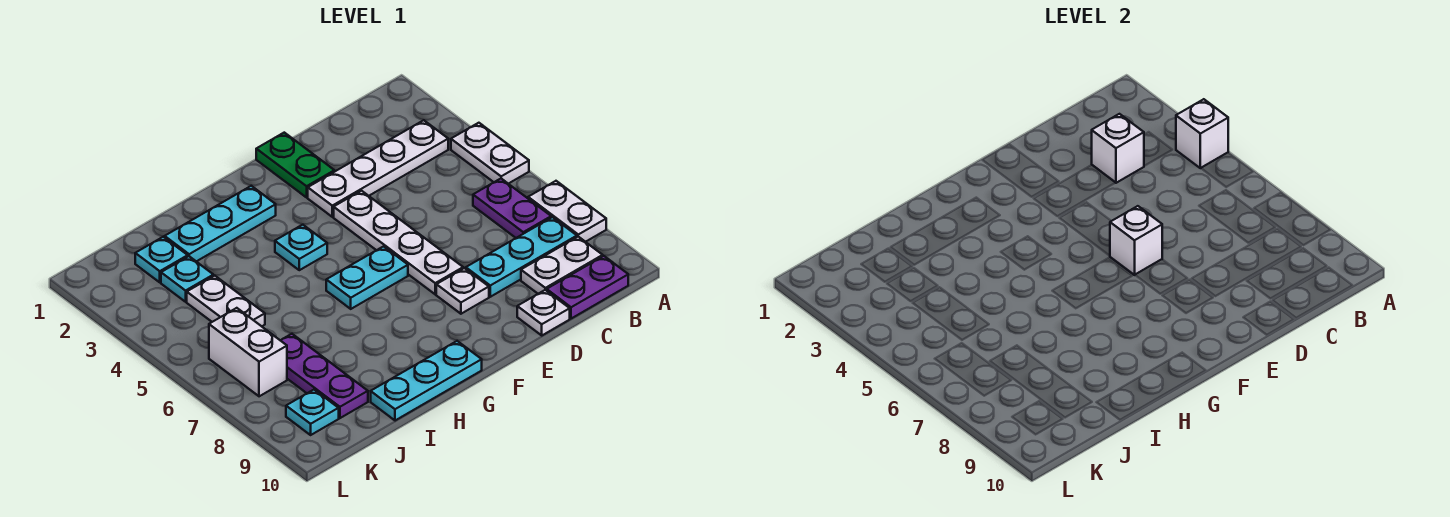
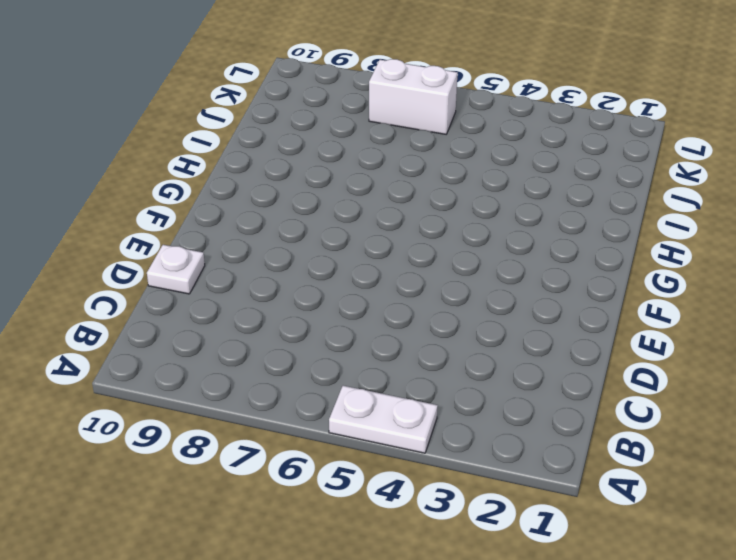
none -> white plate A7:A8 level 1
none -> white plate B3:E3 level 1
none -> purple plate B6:B7 level 1

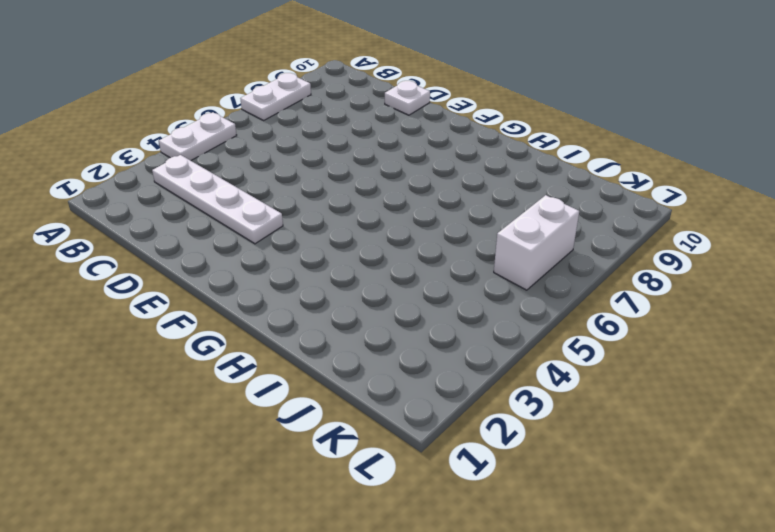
none -> purple plate B6:B7 level 1
none -> cyan plate B8:D8 level 1
none -> white plate B9:C9 level 1

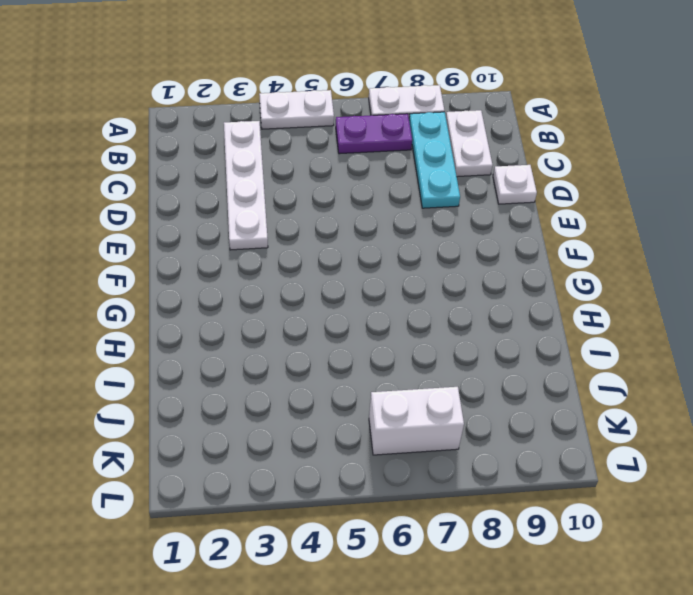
none -> purple plate B10:C10 level 1
none -> green plate E1:E2 level 1
none -> white plate E4:E7 level 1

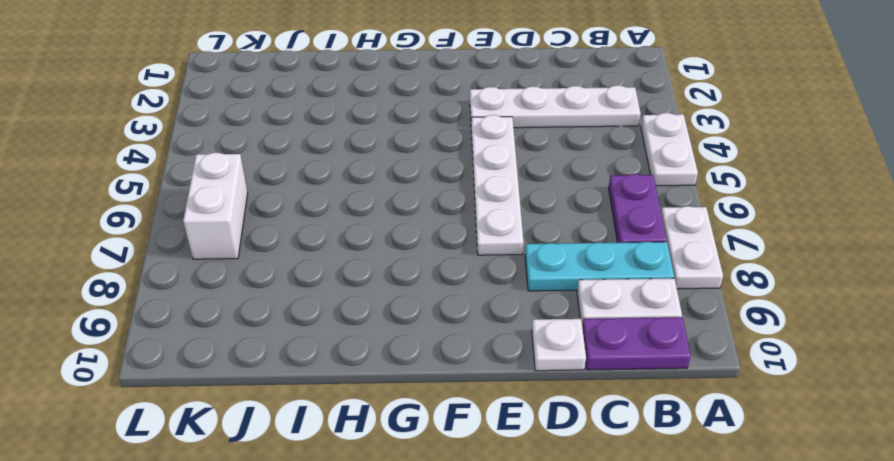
none -> green plate E1:E2 level 1
none -> white plate E8 level 1
none -> cyan plate F6:G6 level 1

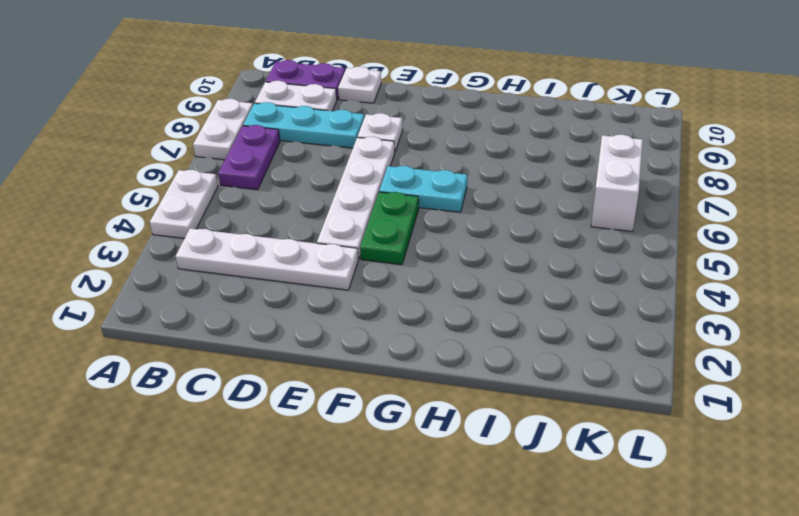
green plate F4:F5 level 1 -> green plate E1:E2 level 1
none -> cyan plate G2:I2 level 1
none -> cyan plate G4 level 1
none -> cyan plate G10:I10 level 1

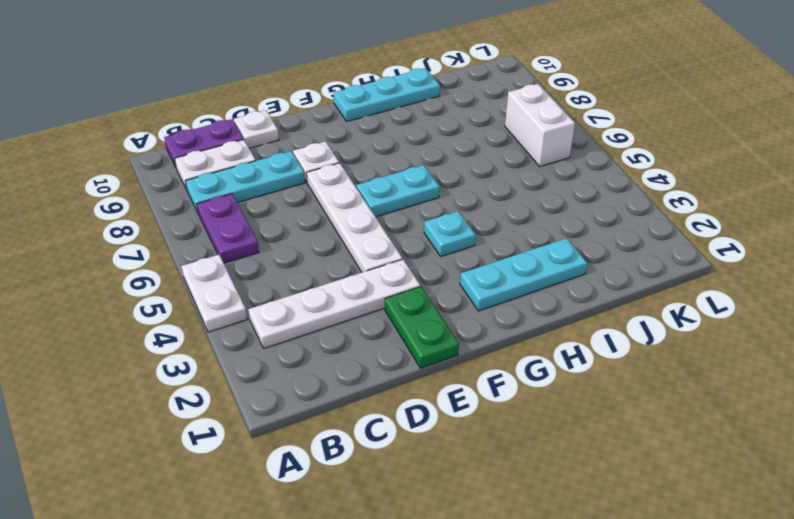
none -> white plate A7:A8 level 1
none -> cyan plate J2 level 1
none -> cyan plate J3 level 1

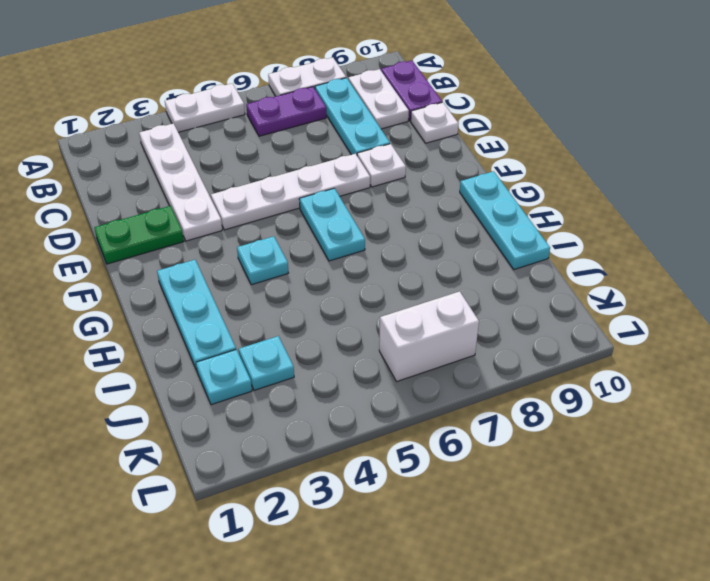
none -> white plate J4:J5 level 1
none -> purple plate J7:J9 level 1
none -> cyan plate K9 level 1

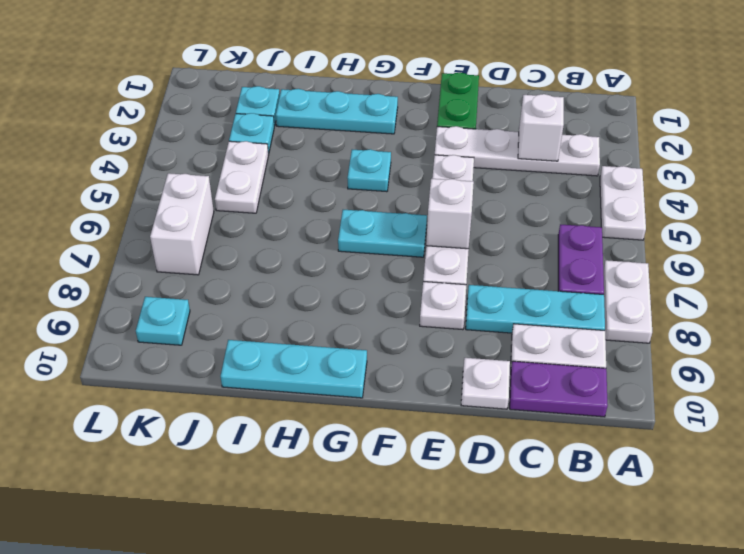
none -> purple plate J7:J9 level 1
none -> white brick A4 level 2

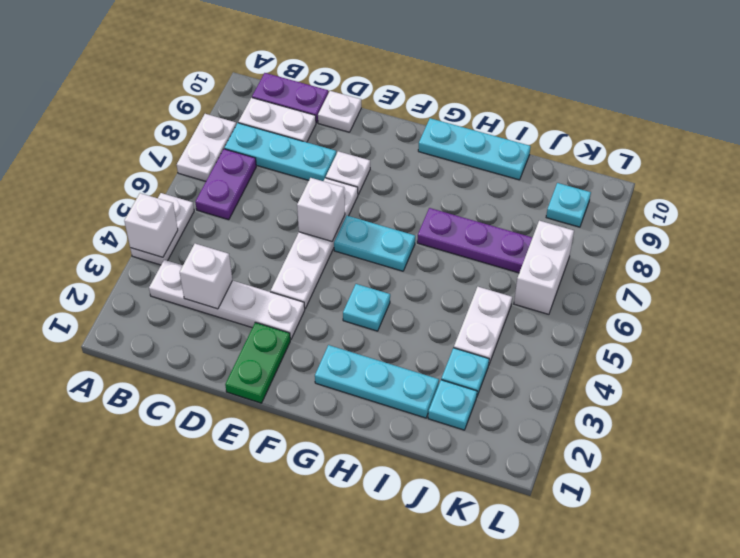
purple plate H7:J7 level 1 -> purple plate J7:J9 level 1

